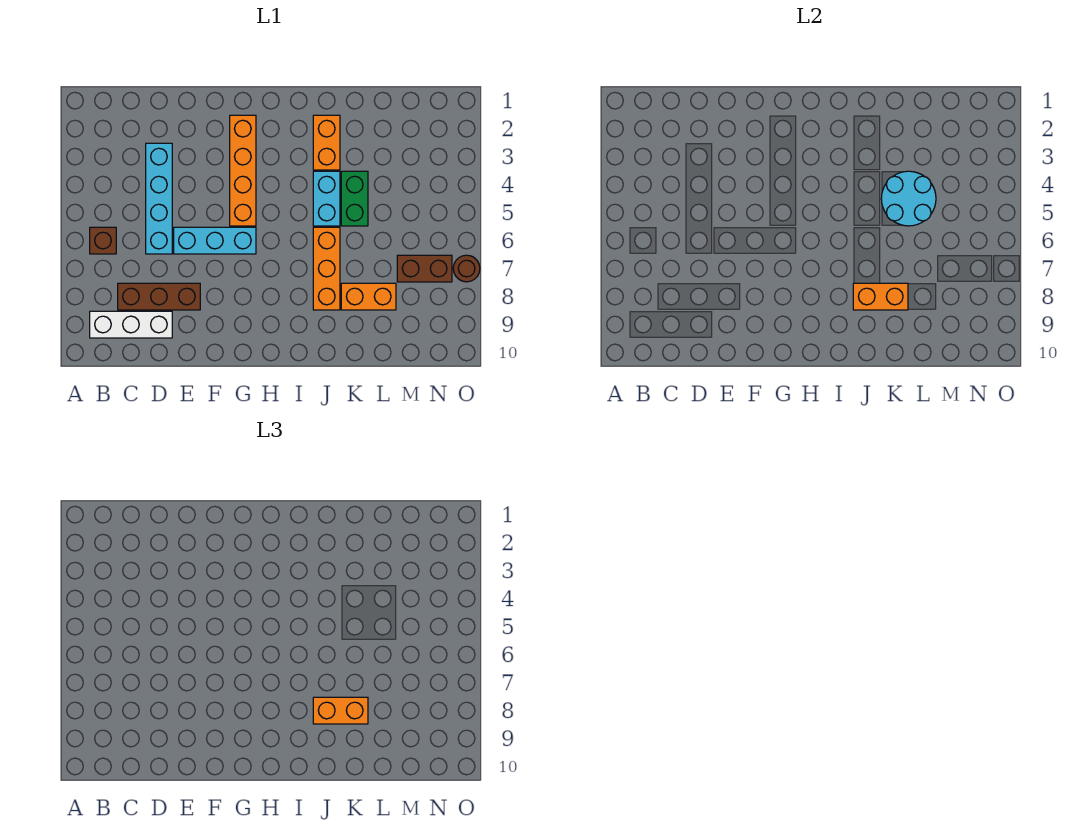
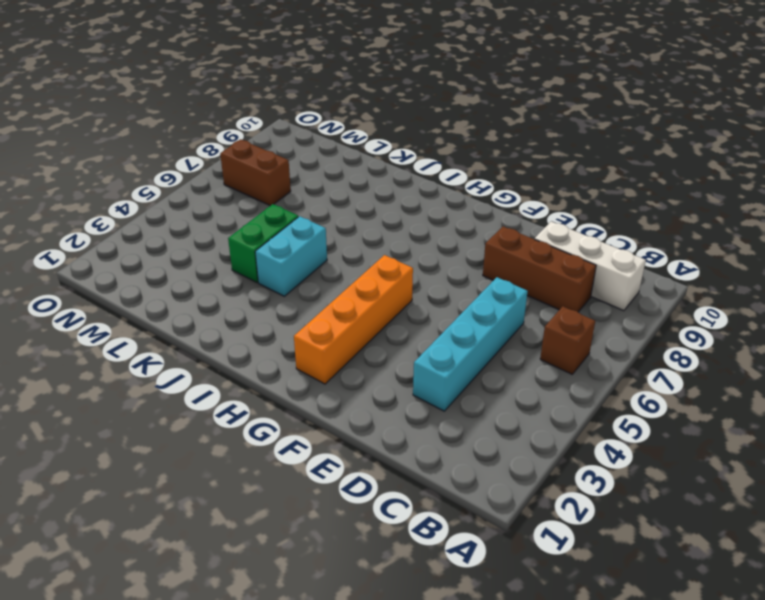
none -> cyan brick E6:G6 level 1
none -> orange brick J2:J3 level 1
none -> orange brick J6:J8 level 1

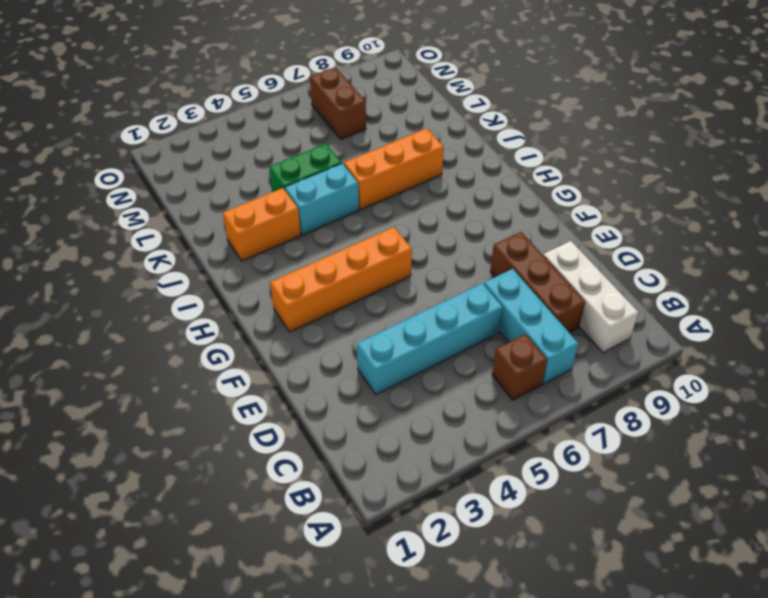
cyan brick B7:D7 level 1 -> cyan brick E6:G6 level 1
none -> orange brick K8:L8 level 1
none -> brown round brick O7 level 1
none -> orange brick J8:K8 level 2

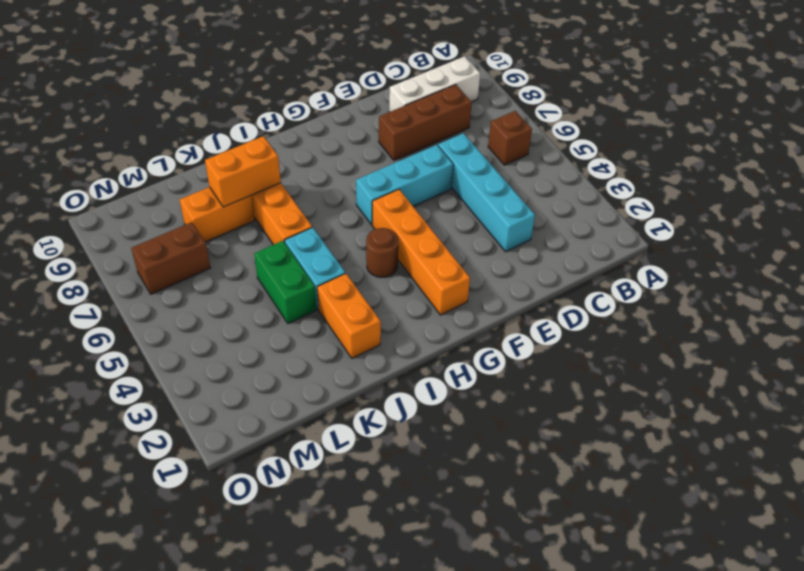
brown round brick H4 level 1 -> brown round brick O7 level 1
none -> cyan round brick K4:L5 level 2
none -> orange brick J8:K8 level 3

